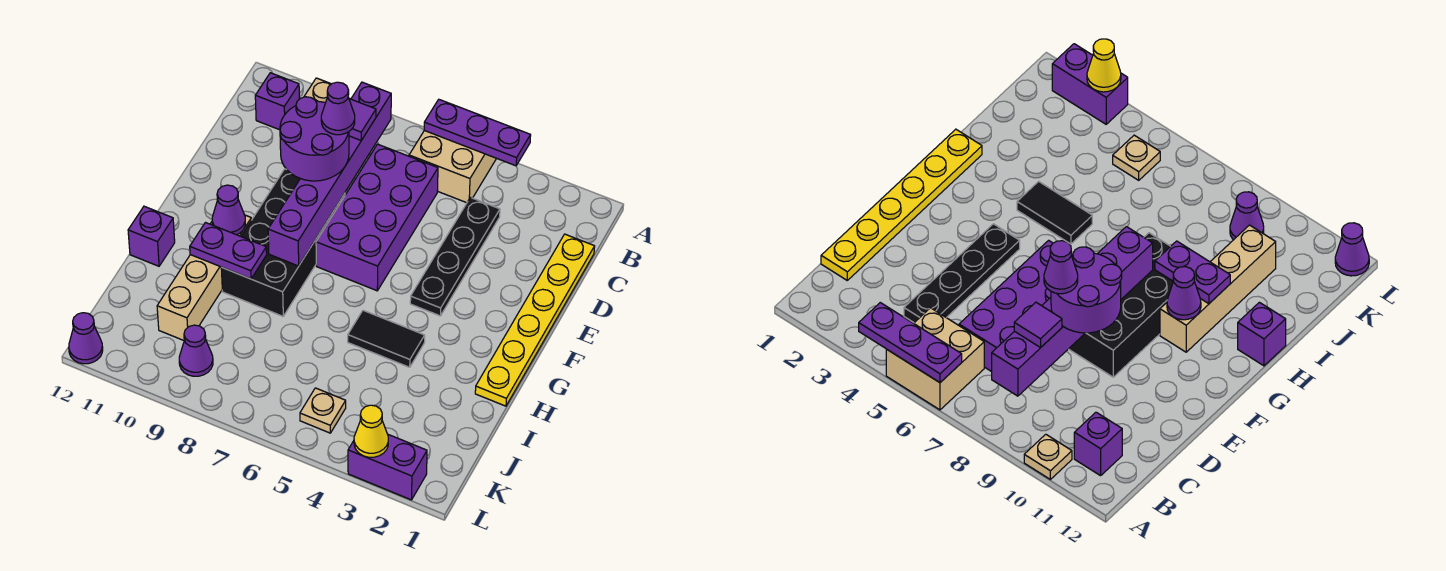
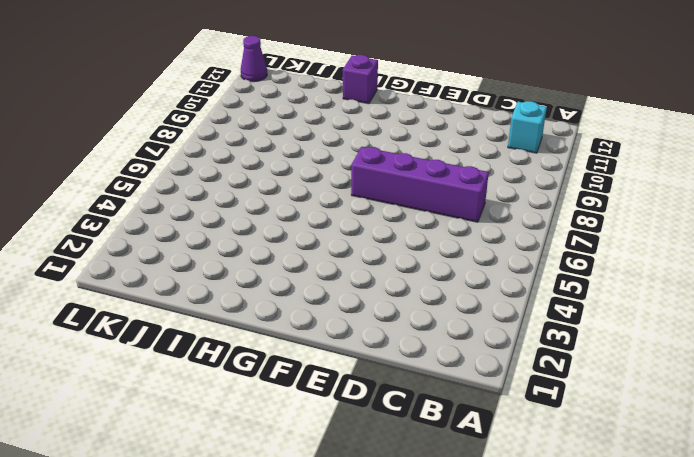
cyan brick B11 level 1 -> purple brick B11 level 1
purple brick C7:F7 level 1 -> purple brick C6:F7 level 1
none -> tan brick A5:B6 level 1
none -> tan plate A10 level 1
none -> yellow plate C1:H1 level 1

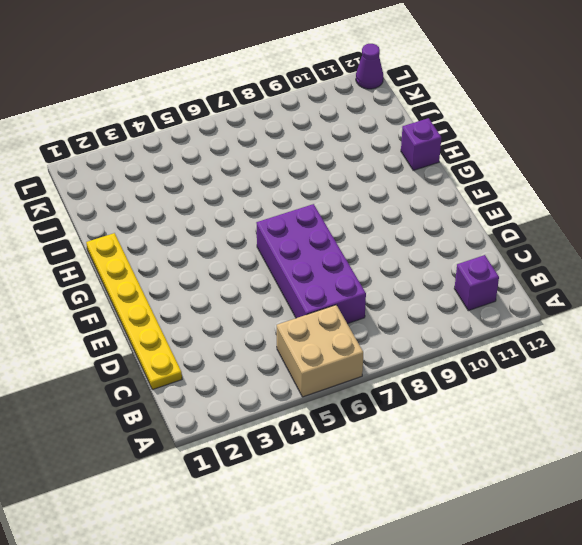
none -> tan plate A10 level 1
none -> black plate C4:F4 level 1
none -> black brick E8:H9 level 1

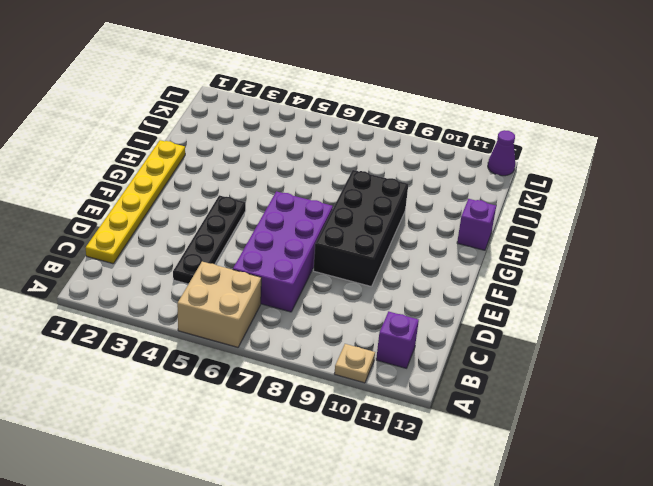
none -> tan brick G10:J10 level 1
none -> black tile H4:H5 level 1
none -> tan plate K5 level 1

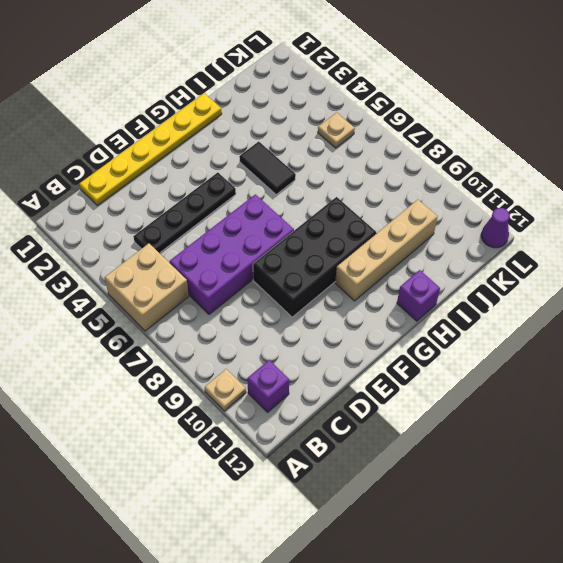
none -> purple cone K9 level 1
none -> purple brick L2:L3 level 1
none -> purple plate A4:A6 level 2

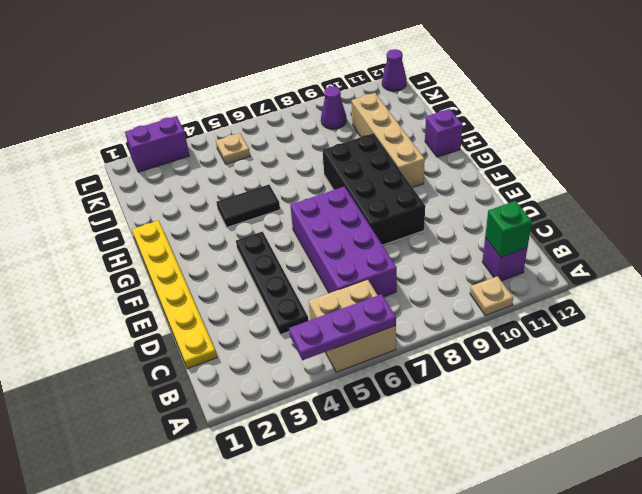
green brick B11 level 2 -> none
none -> purple brick B8:G8 level 2
none -> purple cone G10 level 2
none -> purple plate H9:H10 level 2

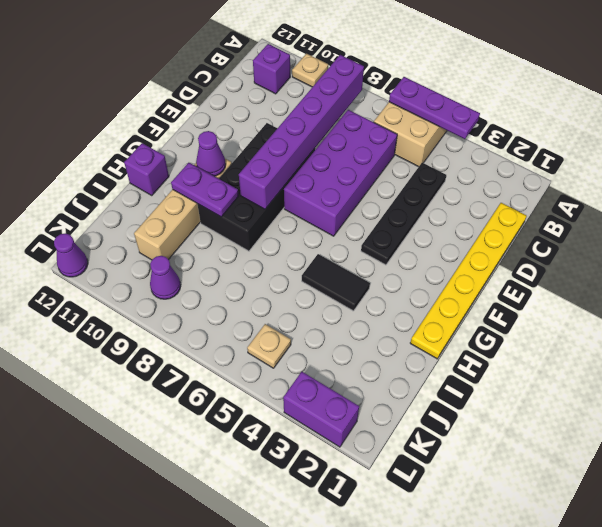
none -> yellow cone L3 level 2
none -> purple tile C8 level 3
none -> purple round brick D8:E9 level 3

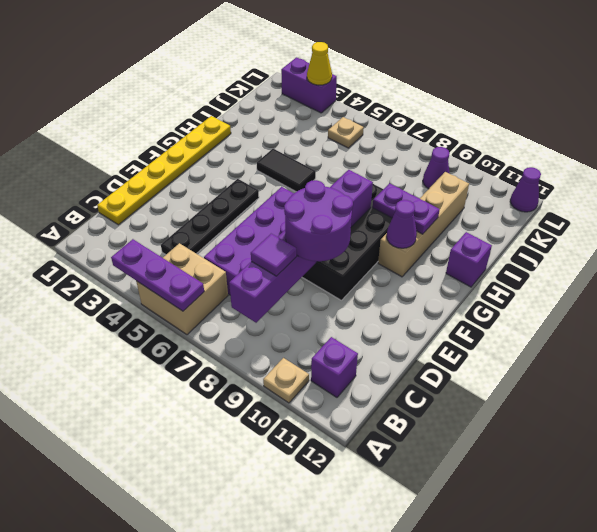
none -> purple cone D8 level 4

